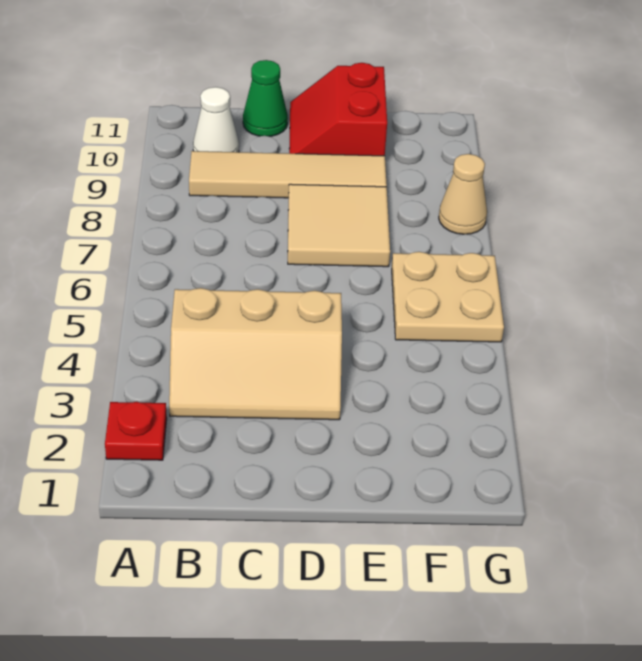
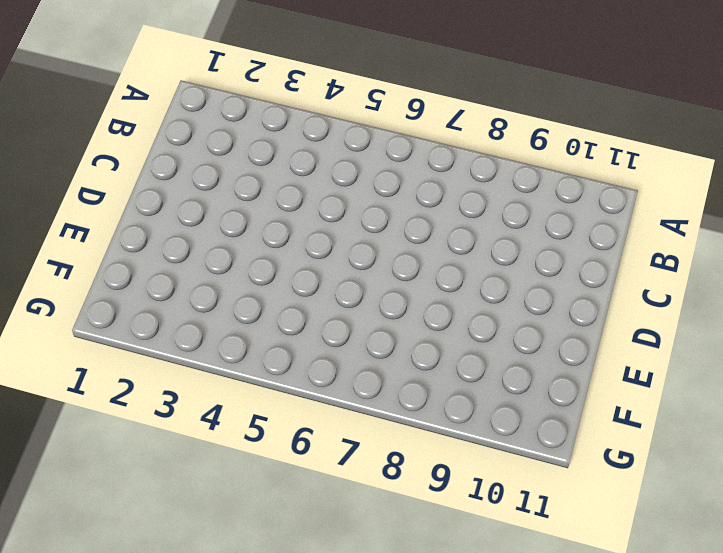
none -> red plate A2 level 1
none -> tan slope B3:D4 level 1 top 4

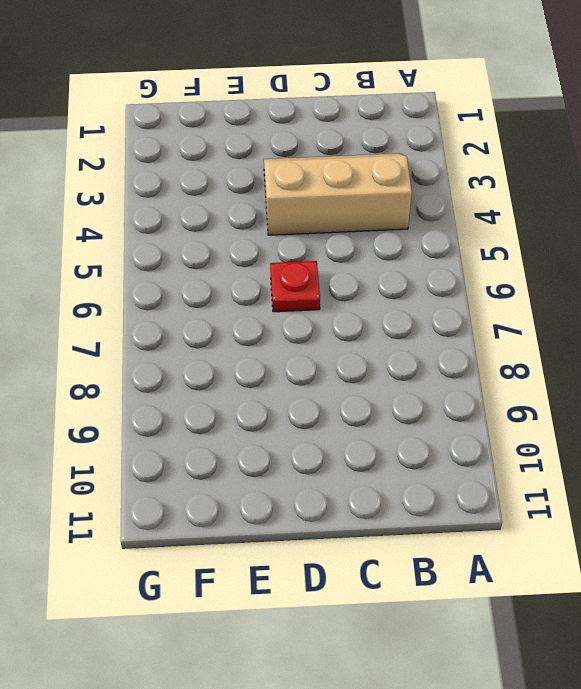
red plate D6 level 1 -> red plate A2 level 1
none -> tan tile B9:E9 level 1
none -> white cone B10 level 1

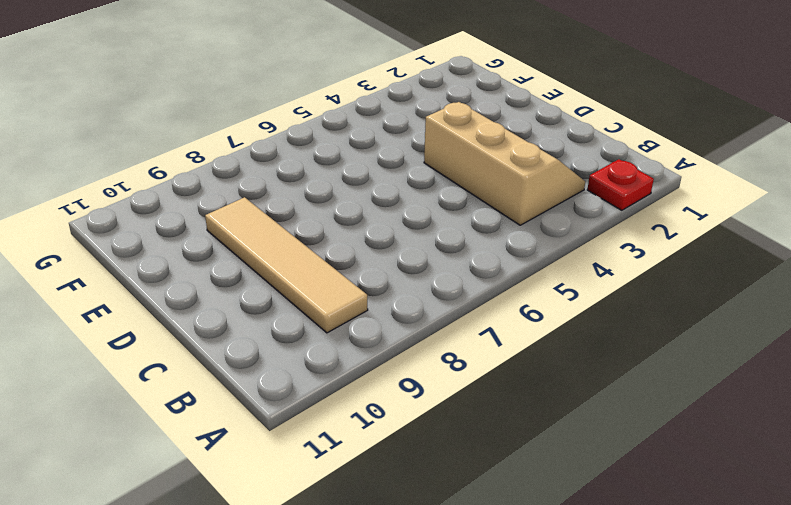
none -> white cone B10 level 1
none -> green cone C11 level 1

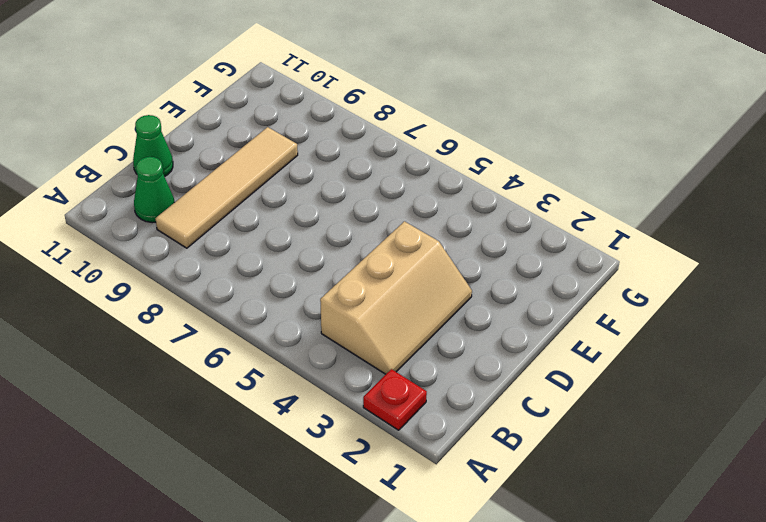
green cone B10 level 1 -> white cone B10 level 1
none -> tan tile D7:E8 level 1
none -> red slope D10:E11 level 1 top E

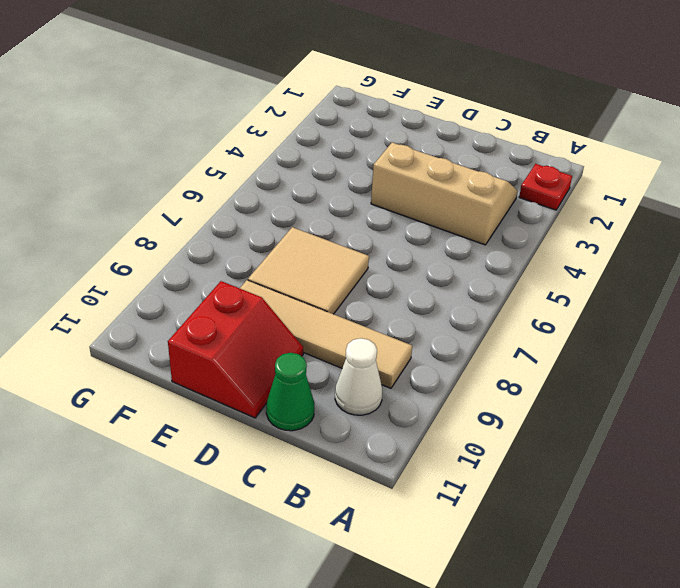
none -> tan plate F5:G6 level 1
none -> tan cone G8 level 1

